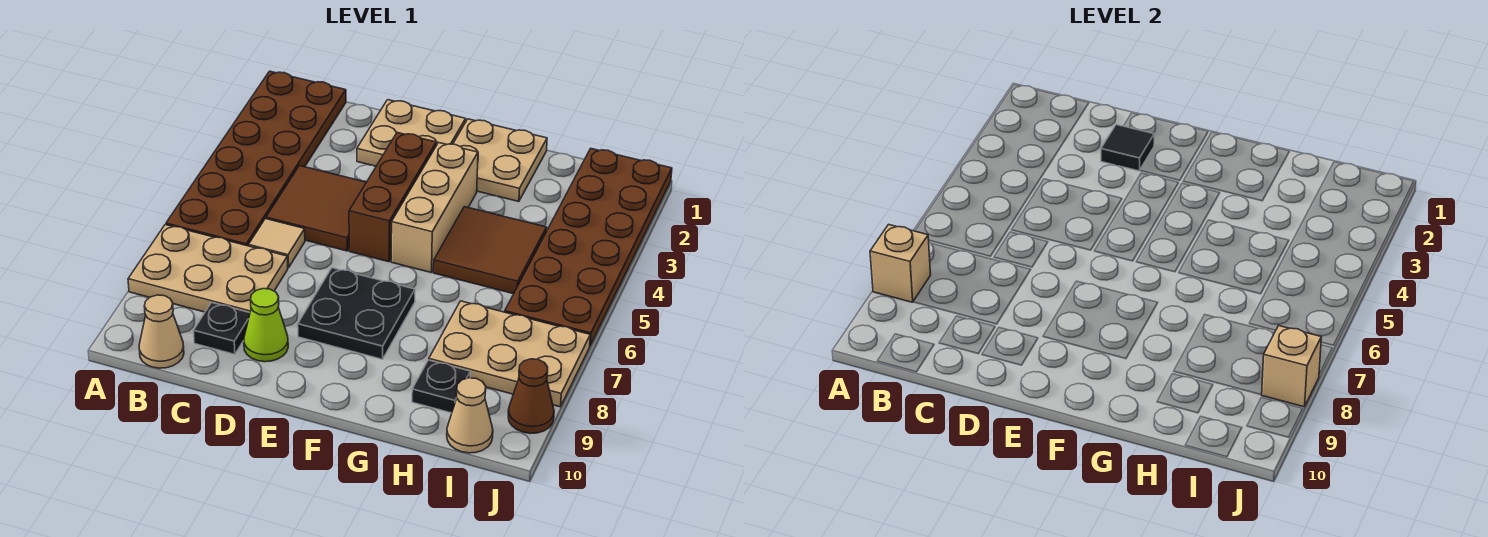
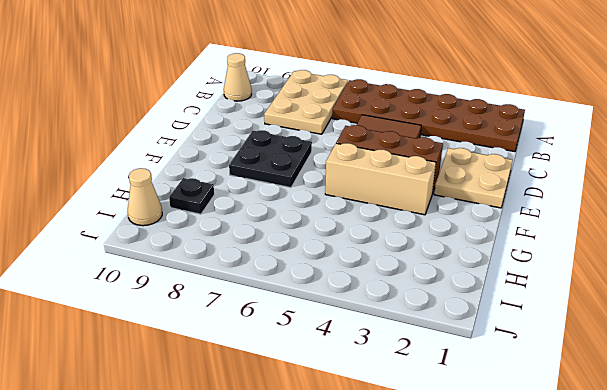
none -> tan tile C6 level 1
none -> black plate C9 level 1
none -> lime cone D9 level 1

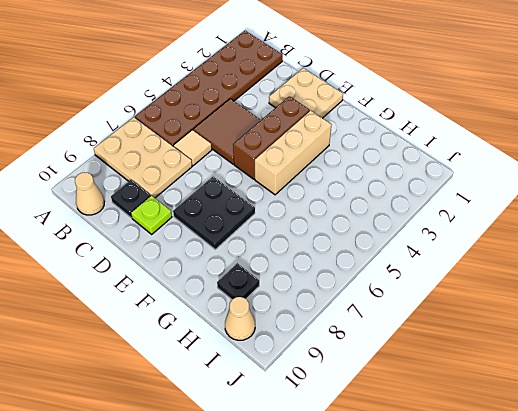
lime plate D9 level 1 -> lime cone D9 level 1
none -> tan plate F1:G2 level 1
none -> brown tile G4:H5 level 1
none -> tan plate H7:J8 level 1

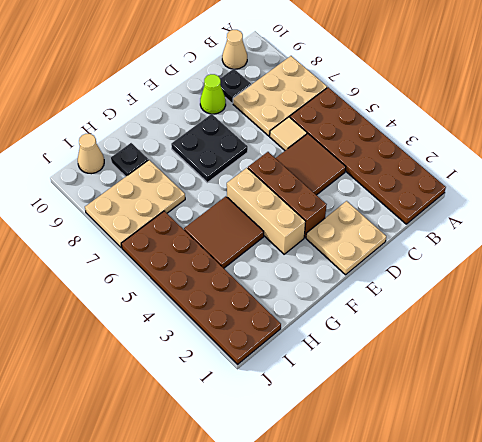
none -> tan plate F1:G2 level 1
none -> brown cone J9 level 1
none -> tan brick A8 level 2

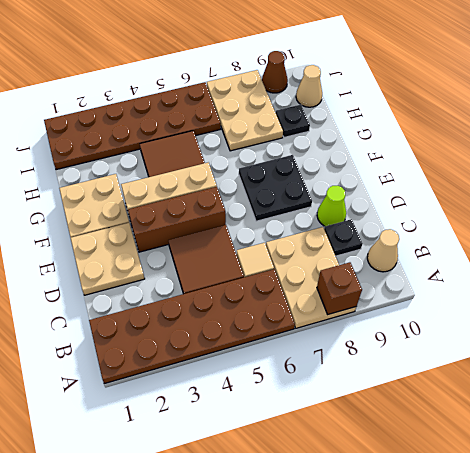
brown brick A8 level 2 -> tan brick A8 level 2
none -> black tile D2 level 2
none -> tan brick J8 level 2

